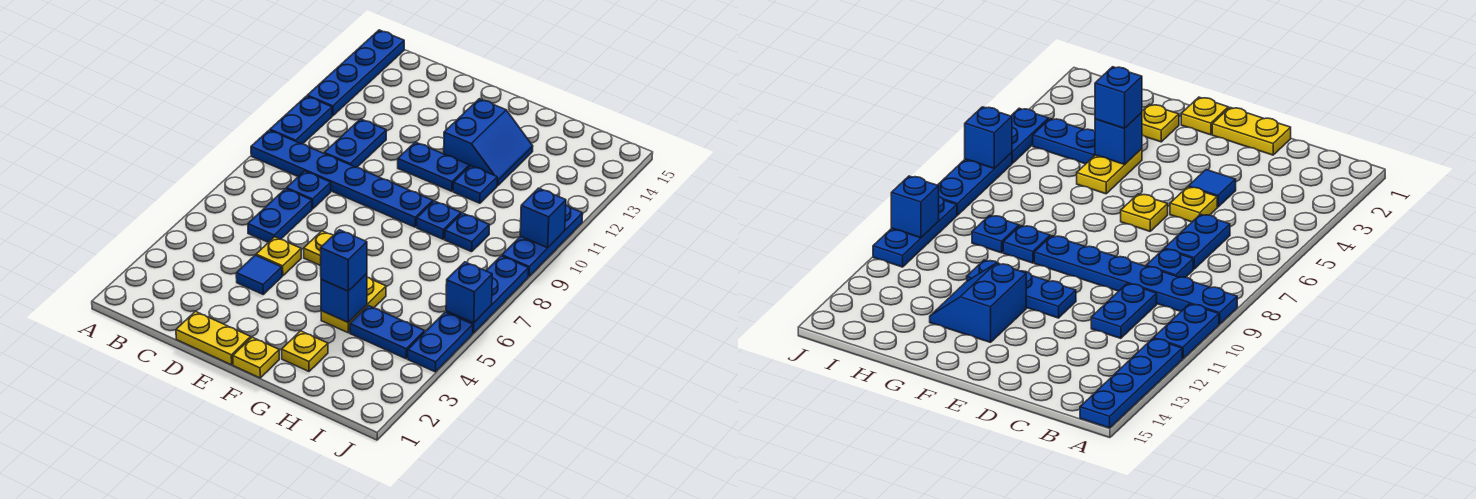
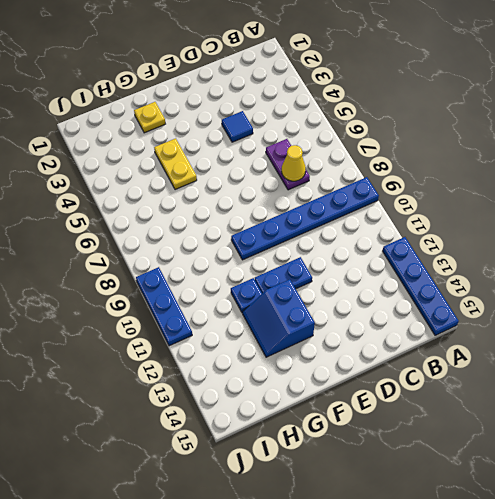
purple plate C6:C7 level 1 -> blue plate C6:C7 level 1
yellow cone C7 level 2 -> none
none -> blue plate A10:A11 level 1
none -> blue plate C8 level 1
none -> blue plate C10:C11 level 1

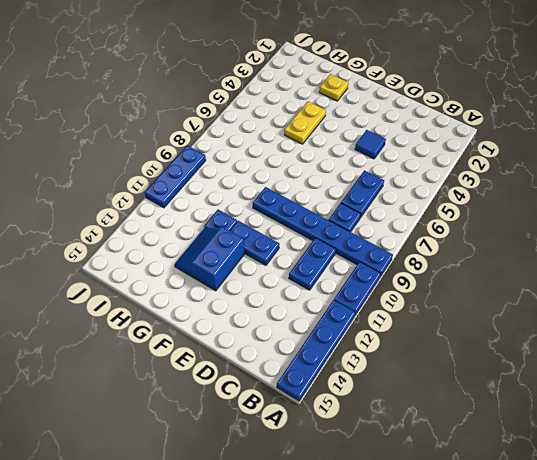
none -> yellow plate D1:E1 level 1
none -> yellow plate D5 level 1
none -> yellow plate E6 level 1

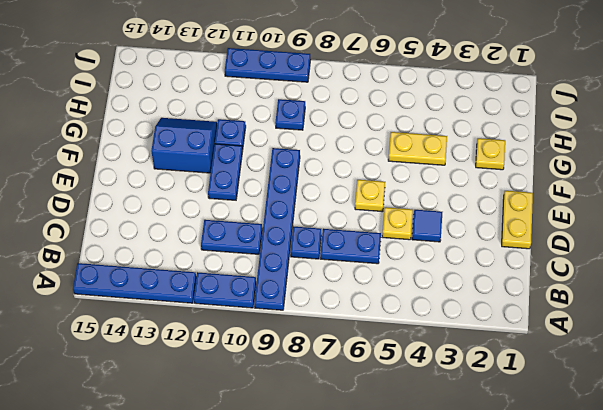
none -> yellow plate F1 level 1
none -> blue plate G9 level 1
none -> blue plate H4:I4 level 1

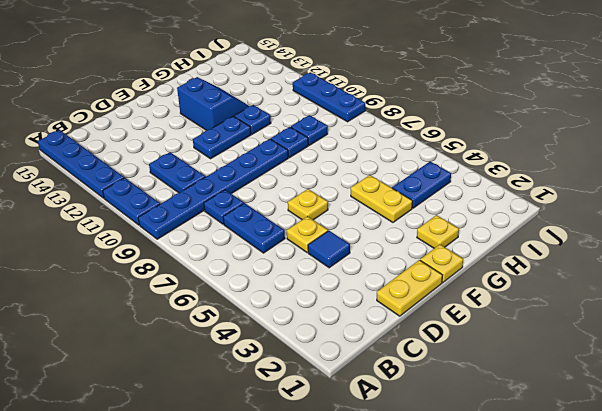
none -> blue plate J4:J5 level 1
none -> blue plate J6:J8 level 1
none -> blue brick G4 level 2

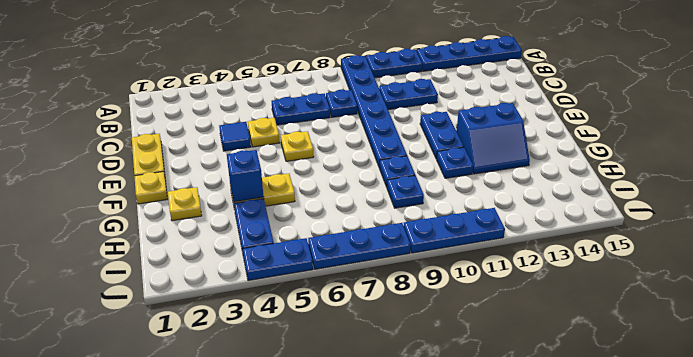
none -> blue brick J6 level 2
none -> blue brick J10 level 2
none -> blue brick G4 level 3

